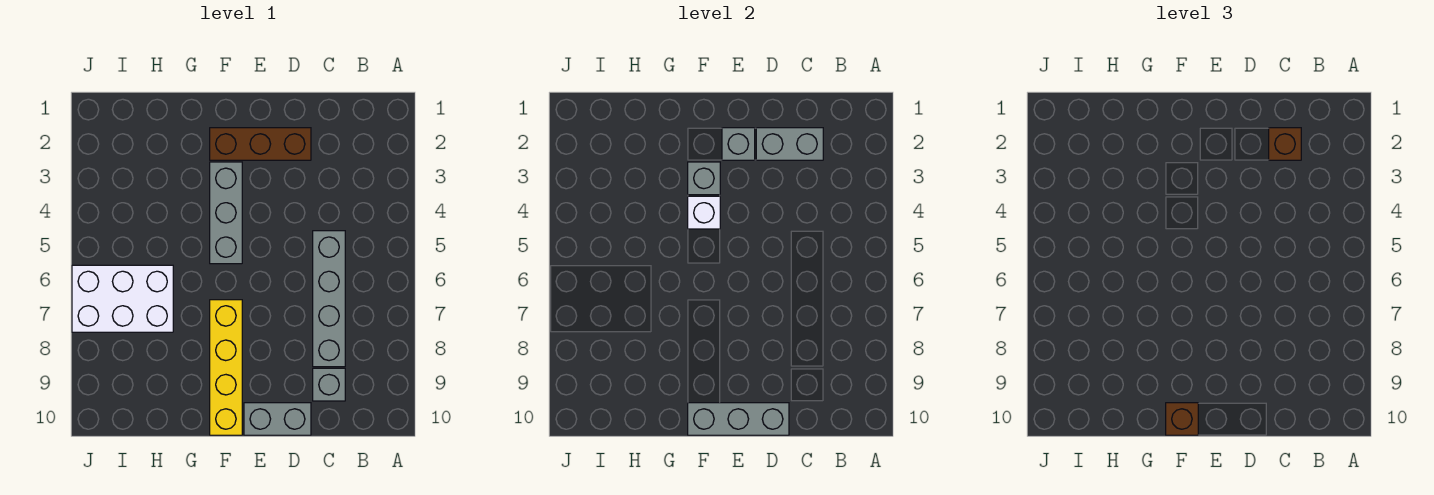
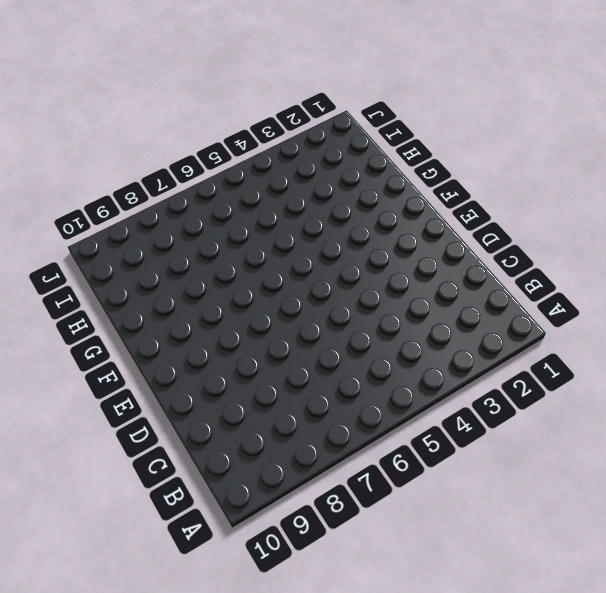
none -> grey brick C5:C8 level 1
none -> grey brick C9 level 1
none -> brown brick D2:F2 level 1

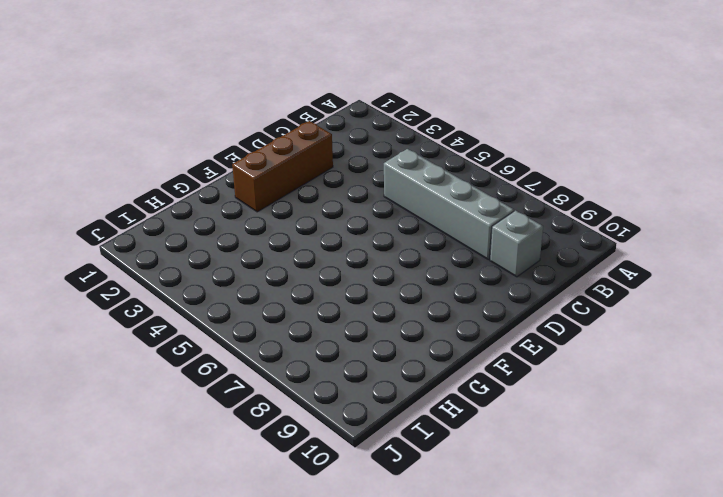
none -> grey brick D10:E10 level 1
none -> grey brick F3:F5 level 1
none -> yellow brick F7:F10 level 1

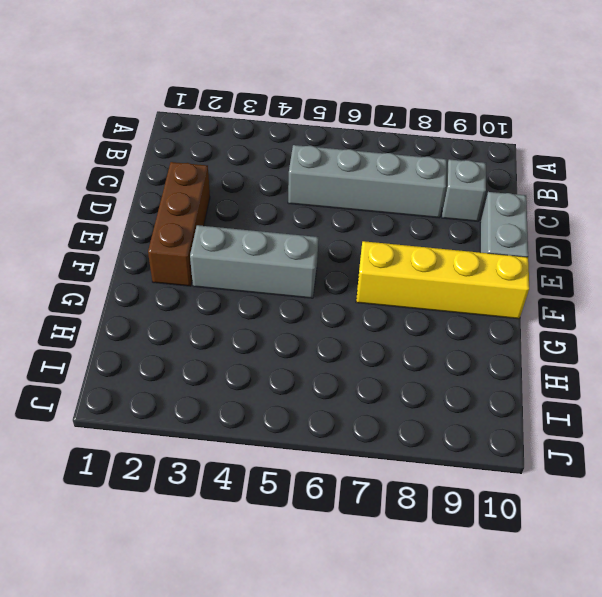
none -> white brick H6:J7 level 1
none -> grey brick C2:D2 level 2
none -> grey brick D10:F10 level 2

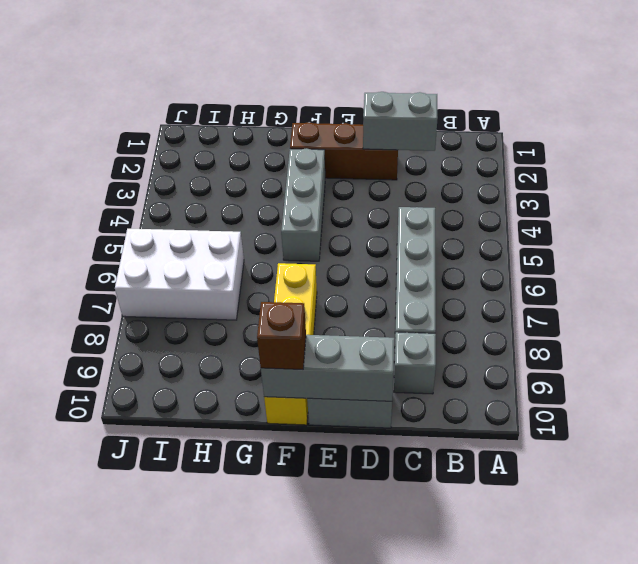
none -> grey brick E2 level 2
none -> grey brick F3 level 2
none -> white brick F4 level 2

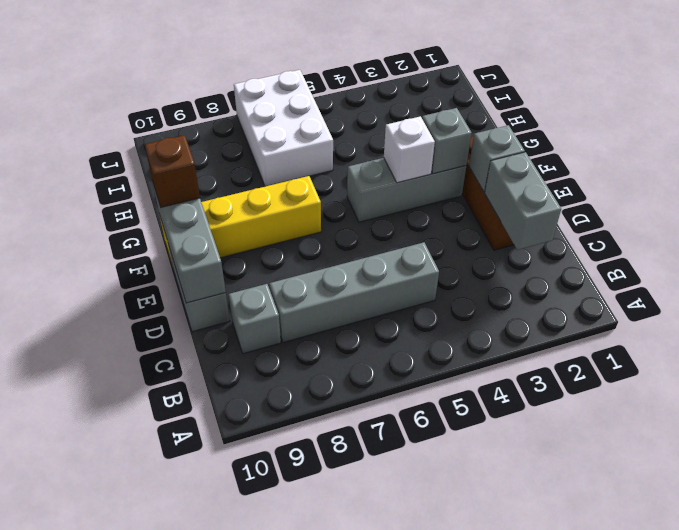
none -> brown brick C2 level 3

